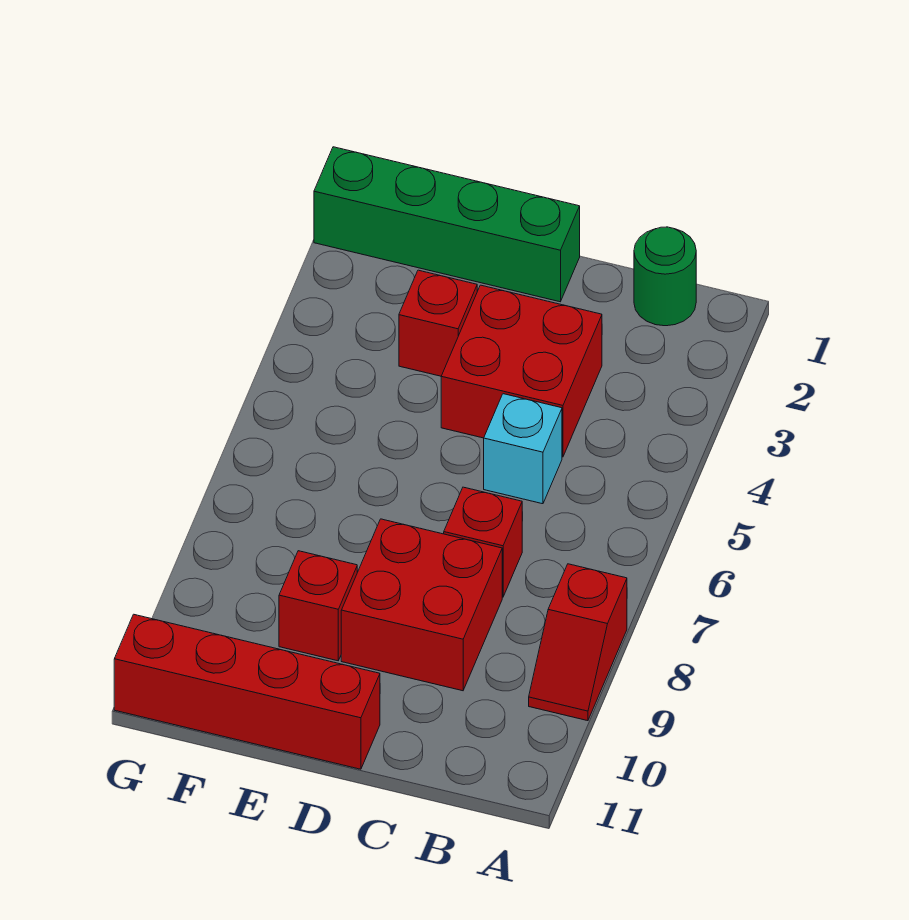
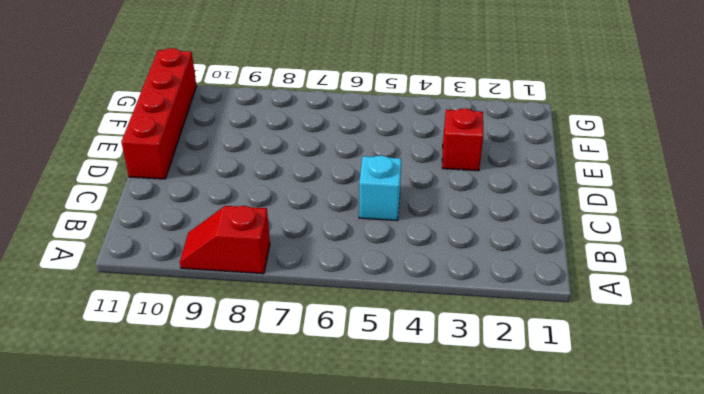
none -> green round brick B1 level 1
none -> red brick C3:D4 level 1

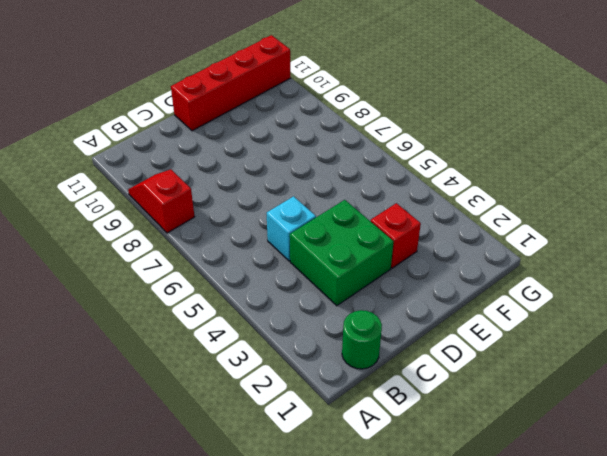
green brick C3:D4 level 1 -> red brick C3:D4 level 1
none -> red brick C7 level 1
none -> red brick C8:D9 level 1

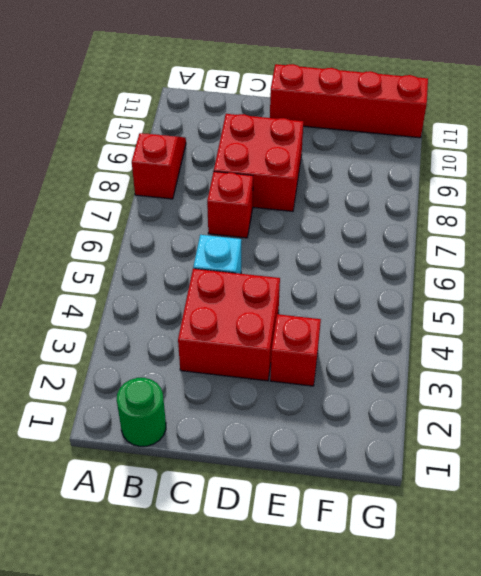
none -> green brick D1:G1 level 1
none -> red brick E9 level 1

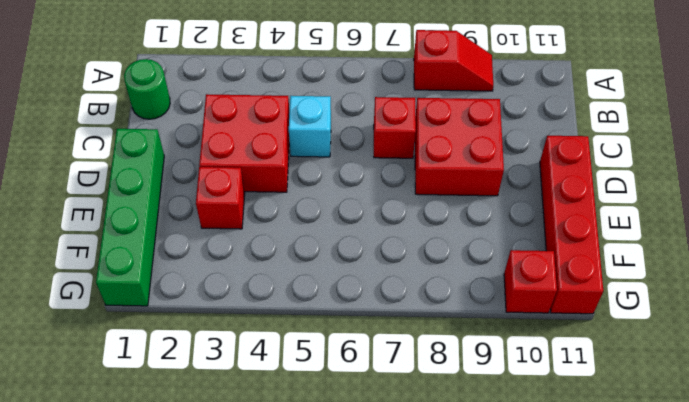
red brick G10 level 1 -> red brick E9 level 1

